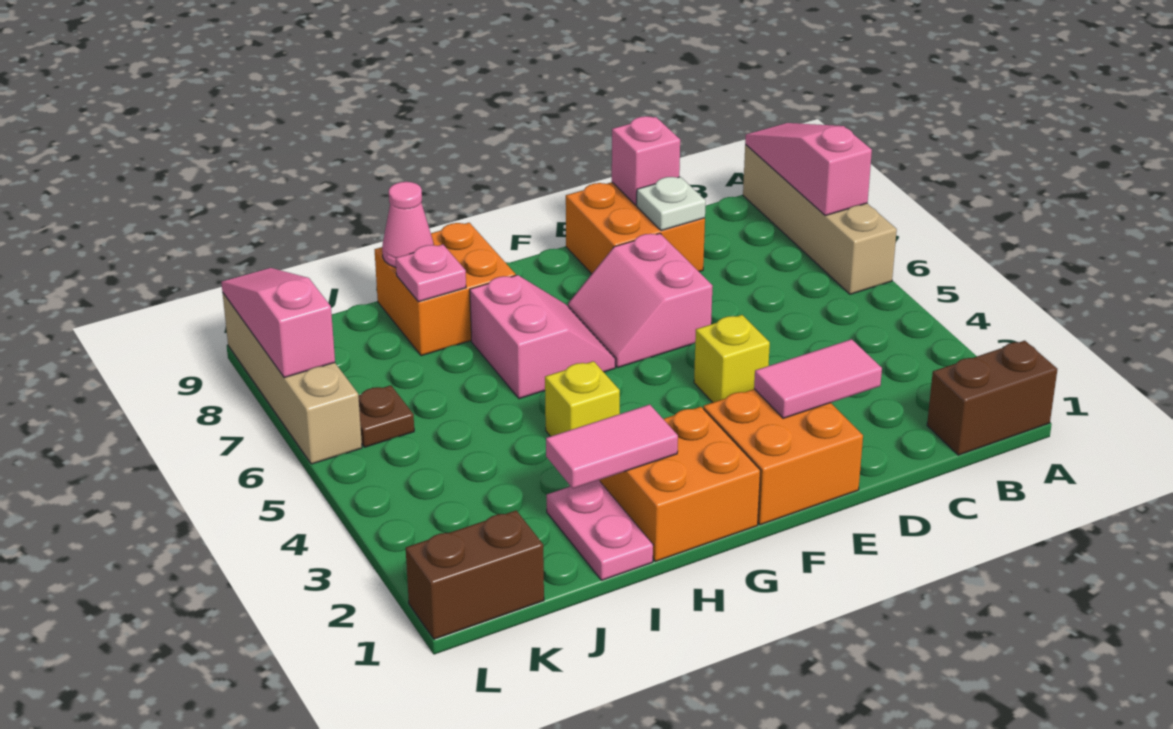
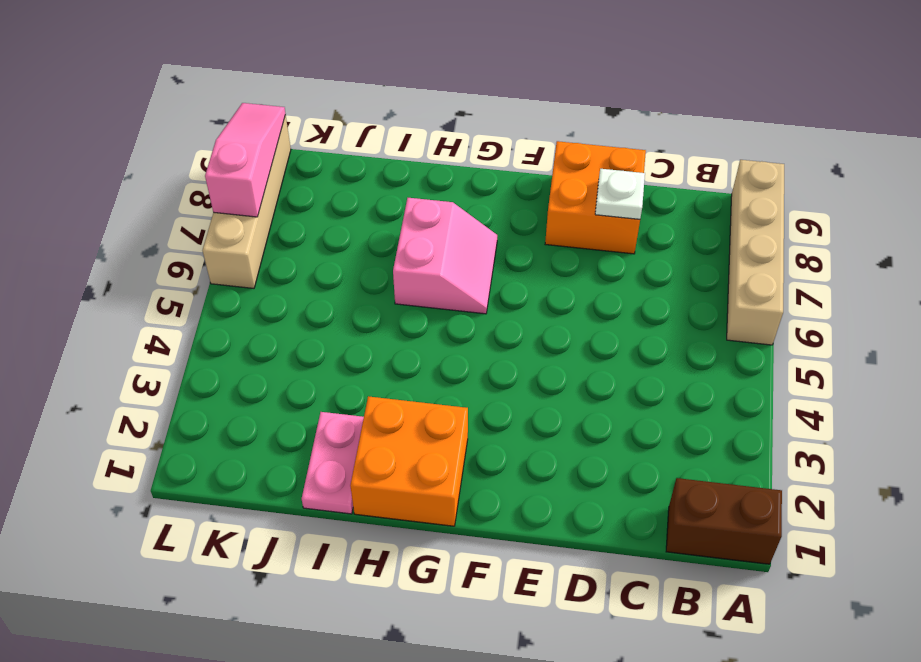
none -> orange brick E1:F2 level 1
none -> yellow brick E4 level 1
none -> pink slope E6:F7 level 1 top E

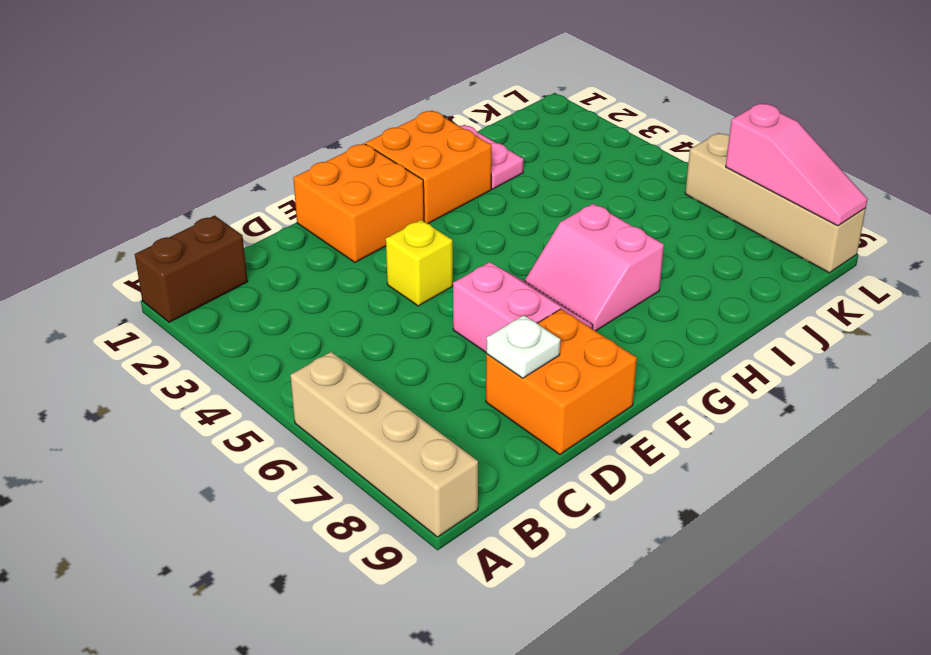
none -> yellow brick H4 level 1
none -> orange brick H8:I9 level 1
none -> brown brick K1:L1 level 1

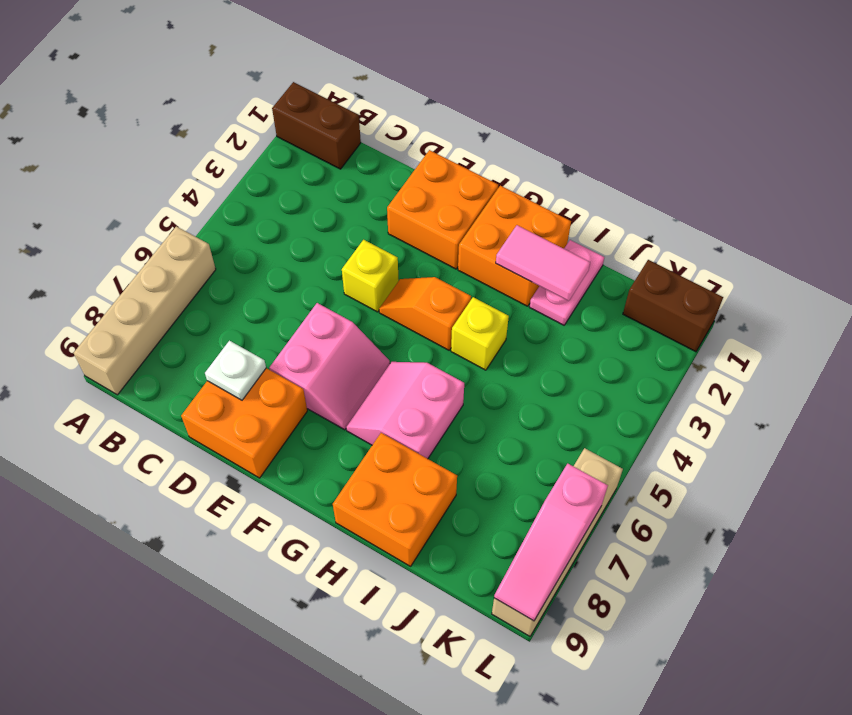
orange slope F4:G4 level 1 top G -> none
none -> brown plate K6 level 1
none -> pink slope A7:A9 level 2 top 7
none -> pink tile D2:E2 level 2

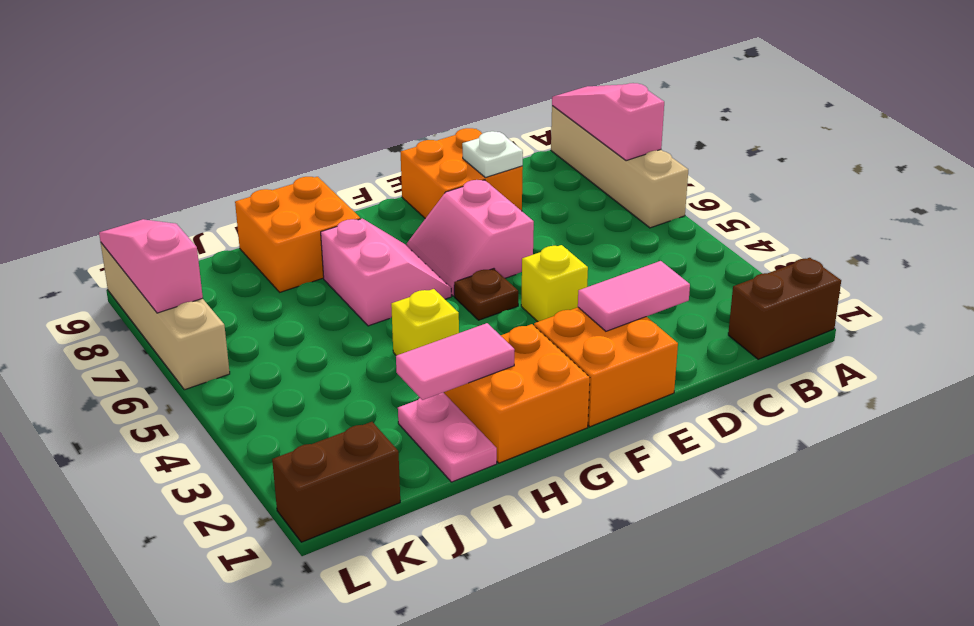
brown plate F5 level 1 -> brown plate K6 level 1
none -> pink brick D9 level 2
none -> pink plate I8 level 2
none -> pink cone I9 level 2

